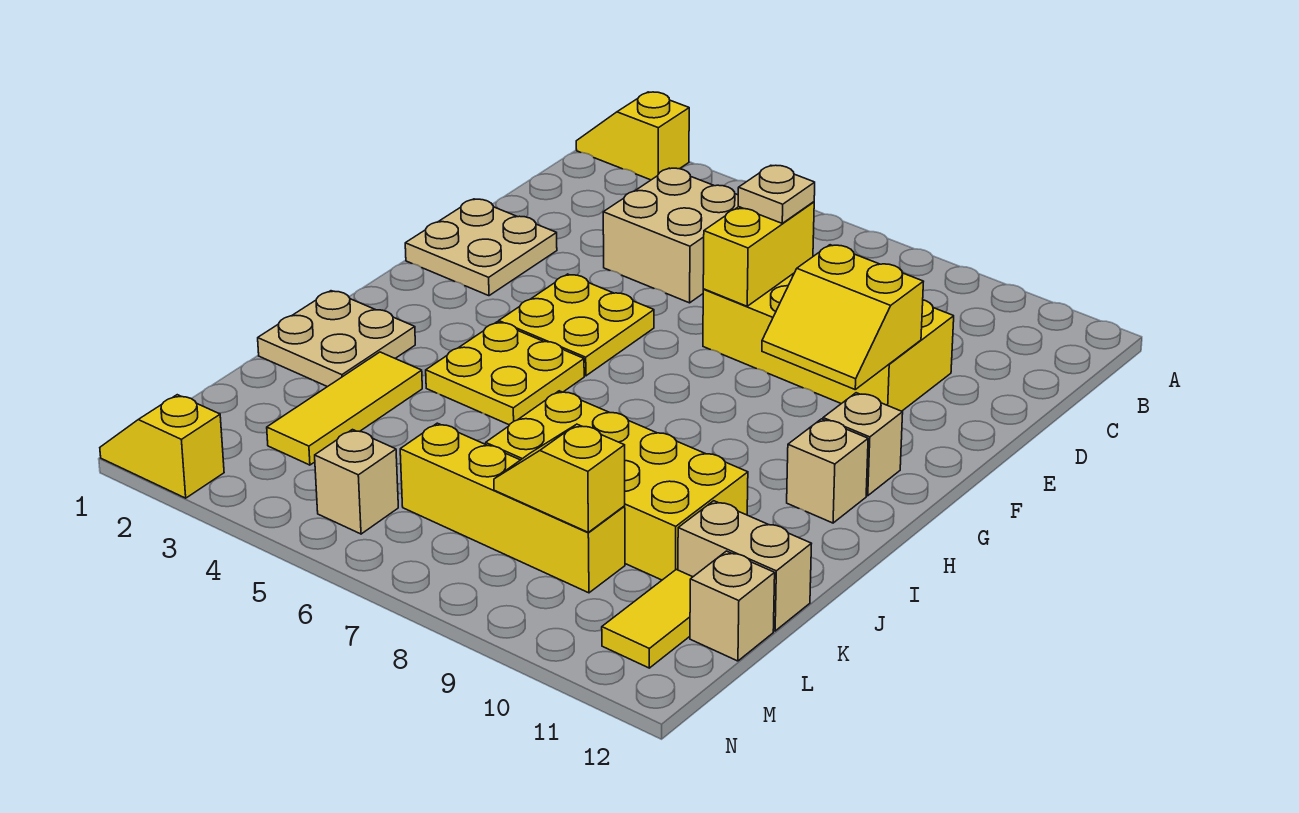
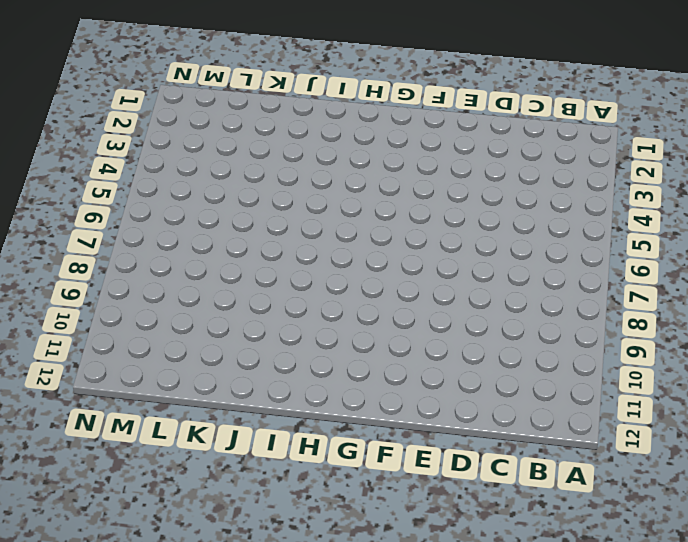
none -> yellow slope A1:A2 level 1 top 2
none -> tan brick C4:D5 level 1
none -> yellow brick D7:E10 level 1

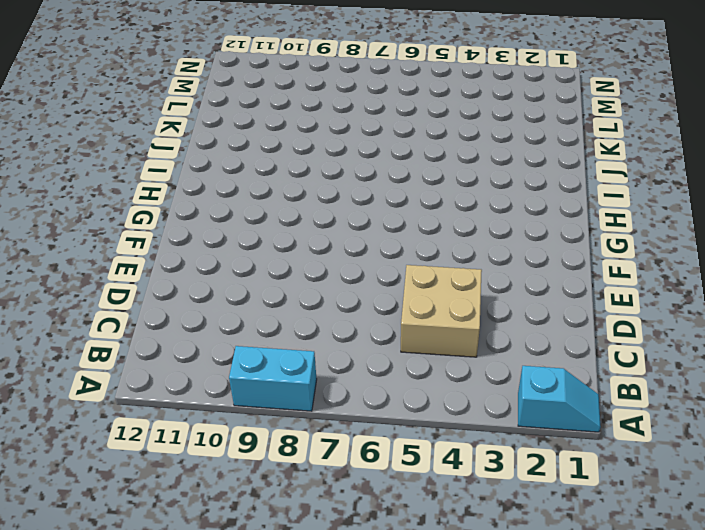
cyan slope A1:A2 level 1 top 2 -> yellow slope A1:A2 level 1 top 2
cyan brick A8:A9 level 1 -> none
none -> yellow brick D7:E10 level 1
none -> tan plate E1:F2 level 1
none -> yellow plate F4:G5 level 1

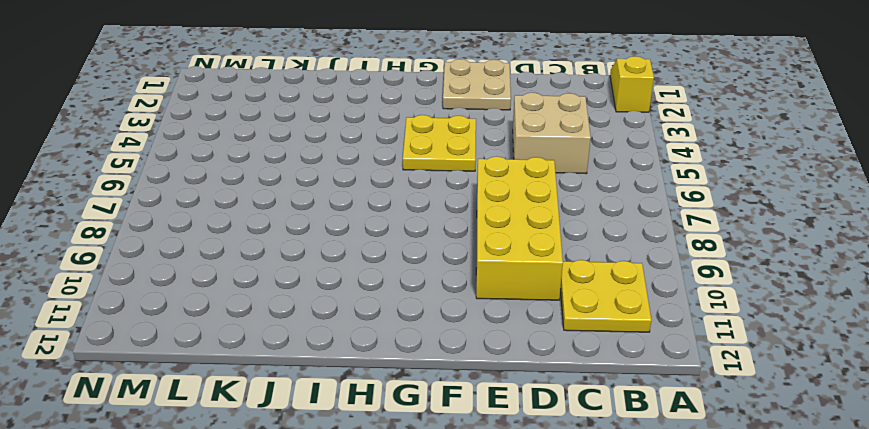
yellow plate B10:C11 level 1 -> yellow plate H4:I5 level 1
none -> tan brick G11 level 1
none -> tan brick H11 level 1
none -> tan plate I1:J2 level 1

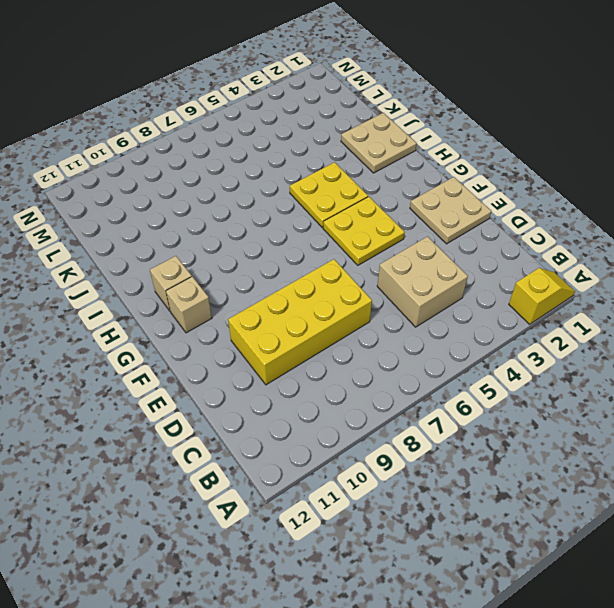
none -> yellow tile J3:L3 level 1
none -> yellow brick J7:K10 level 1
none -> tan brick K11:K12 level 1

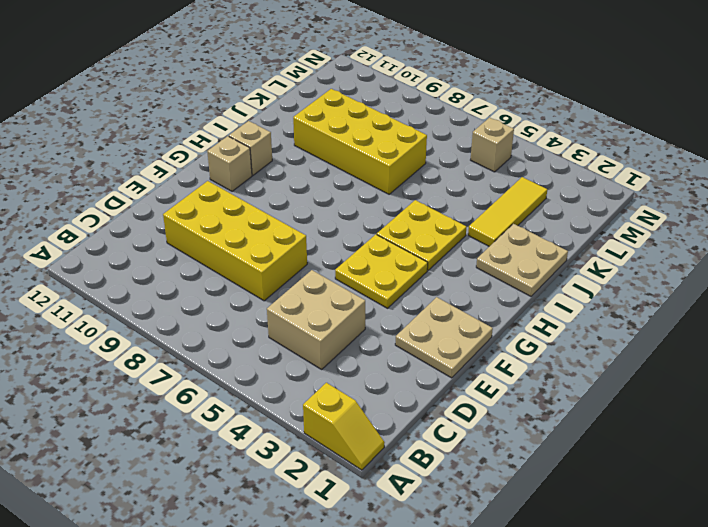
none -> tan brick K11:K12 level 1
none -> yellow brick L6:L9 level 1
none -> yellow tile L11:M11 level 1

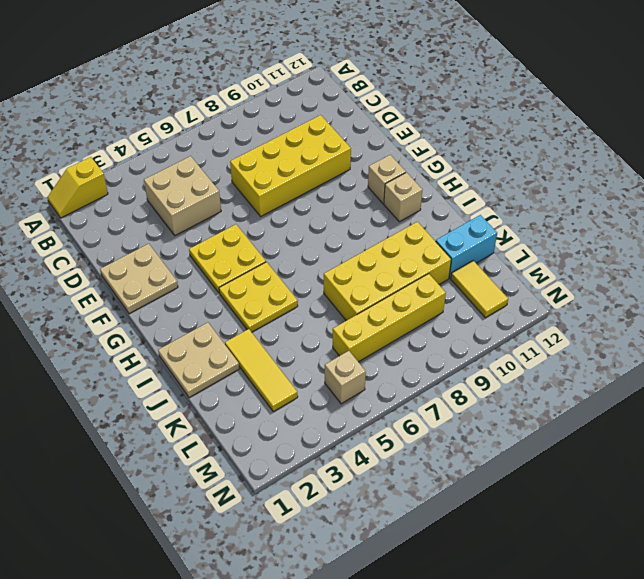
cyan brick K11:K12 level 1 -> tan brick K11:K12 level 1
none -> tan brick L12 level 1
none -> yellow slope N1:N2 level 1 top 2
none -> yellow brick D7:E7 level 2

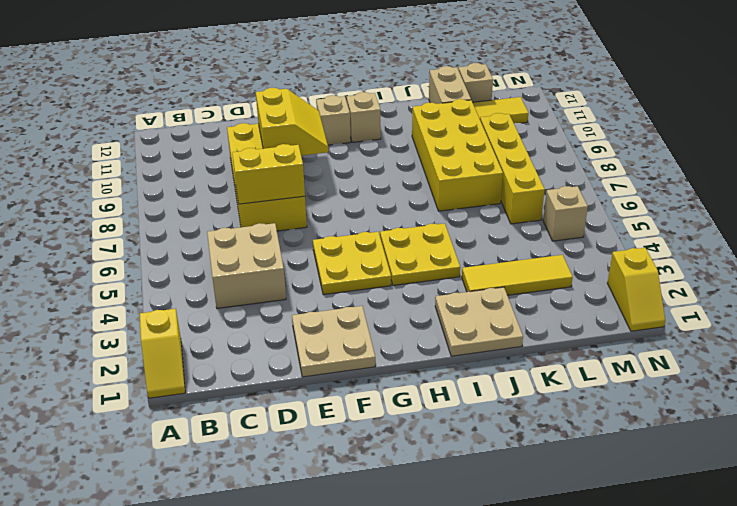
none -> yellow slope L8:L9 level 2 top 9
none -> tan plate D7 level 3

